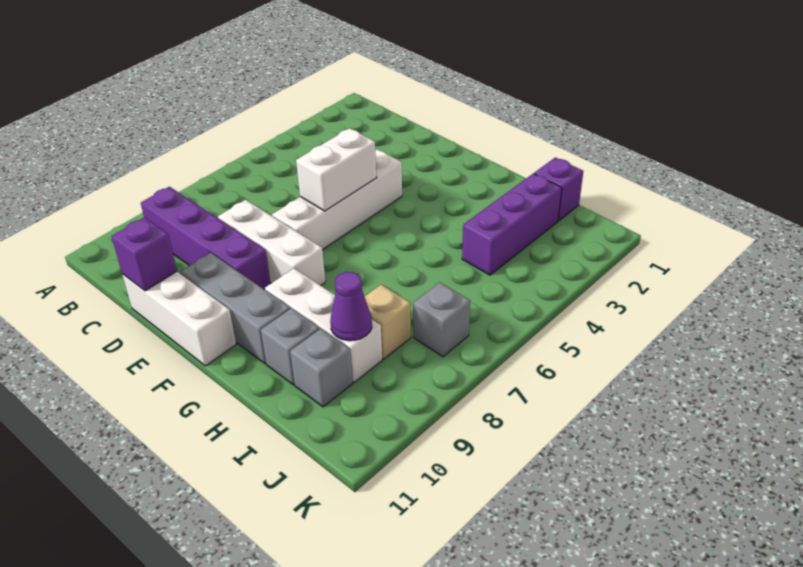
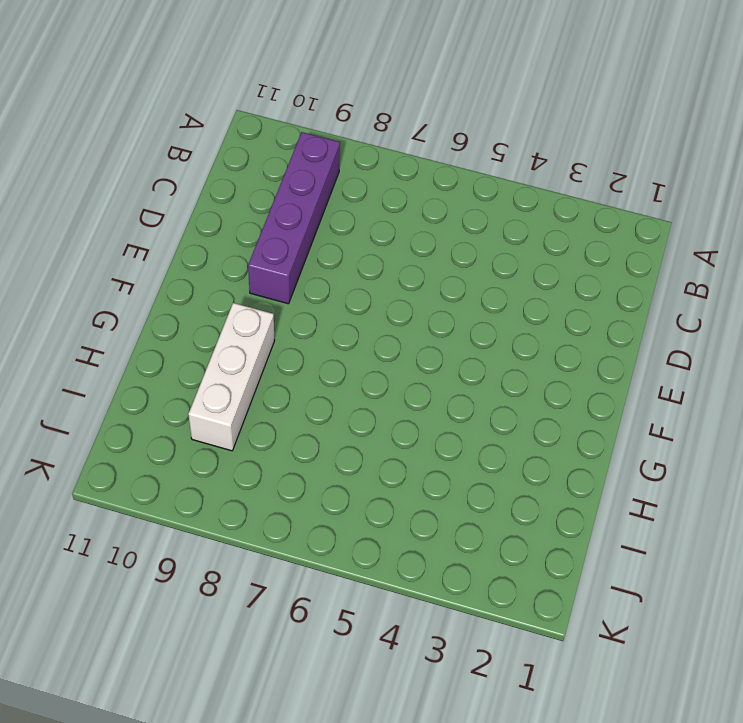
none -> white brick D8:F8 level 1
none -> white brick D11:F11 level 1
none -> white brick E4:E7 level 1

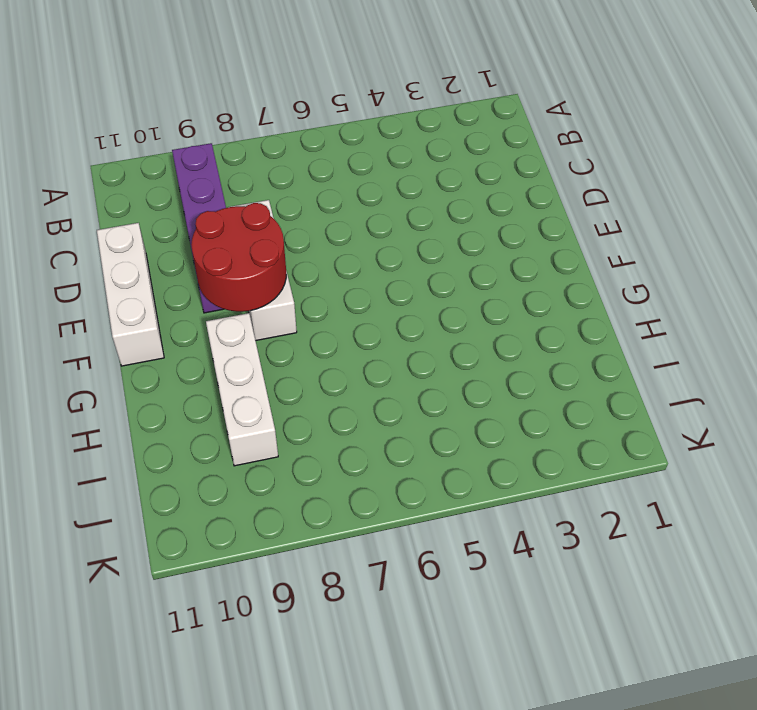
red round brick E8:F9 level 2 -> none
none -> white brick E4:E7 level 1
none -> grey brick E10:G10 level 1
none -> grey brick H10 level 1

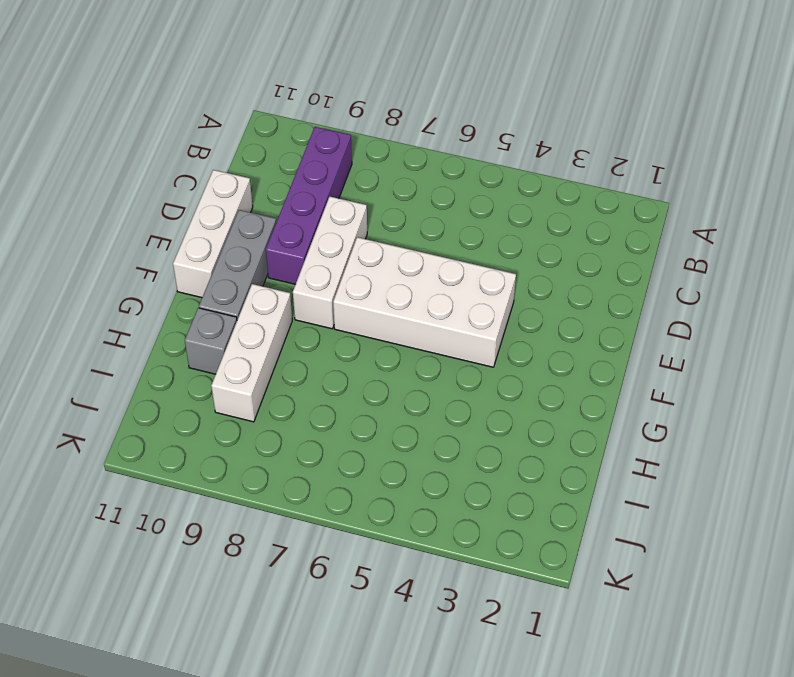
white brick E4:F7 level 1 -> white brick E4:E7 level 1
none -> purple brick I1 level 1
none -> purple brick I2:I4 level 1
none -> tan brick I8 level 1

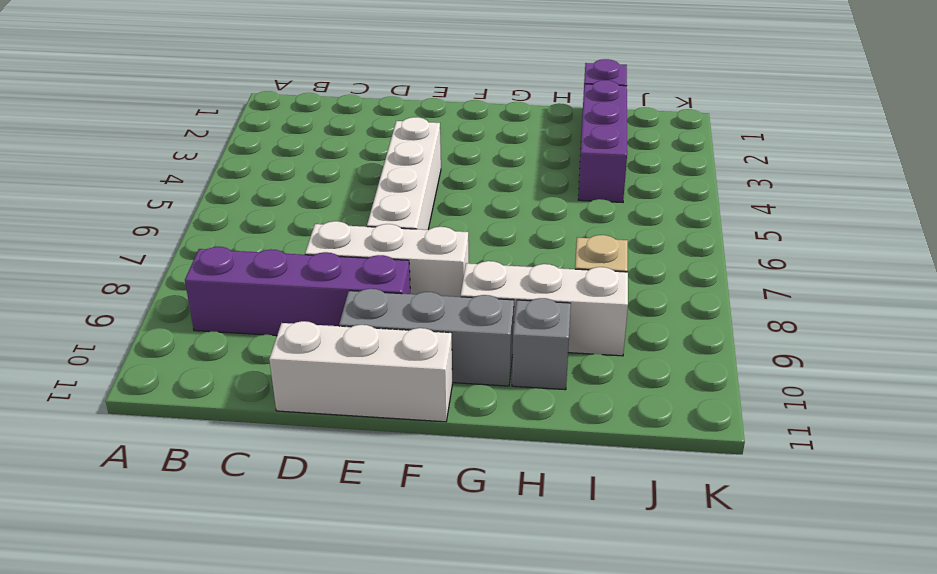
none -> grey brick I10 level 1
none -> grey brick J7 level 1
none -> purple brick D11 level 2

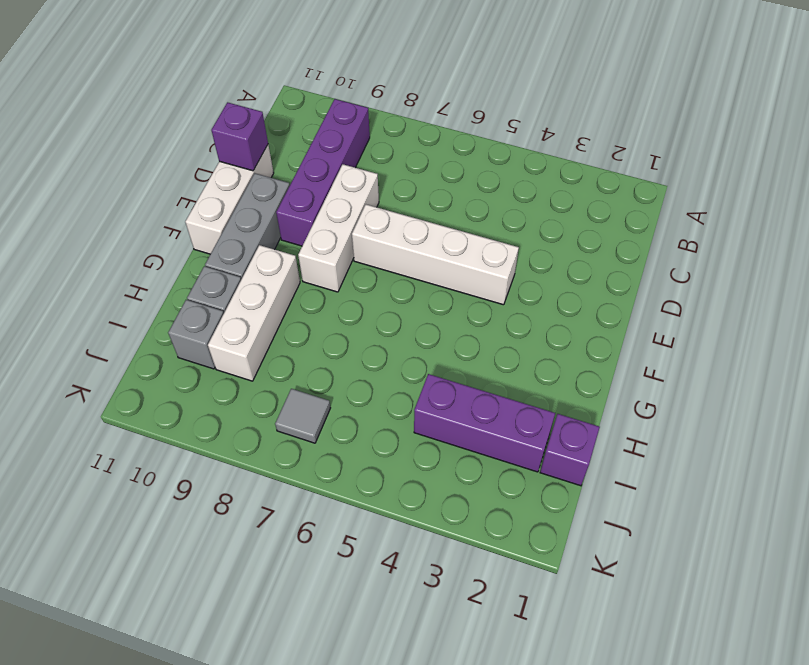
grey tile J7 level 1 -> grey brick J7 level 1
none -> tan brick I8 level 1
none -> white brick E5:E6 level 2
none -> purple cone I9 level 2

